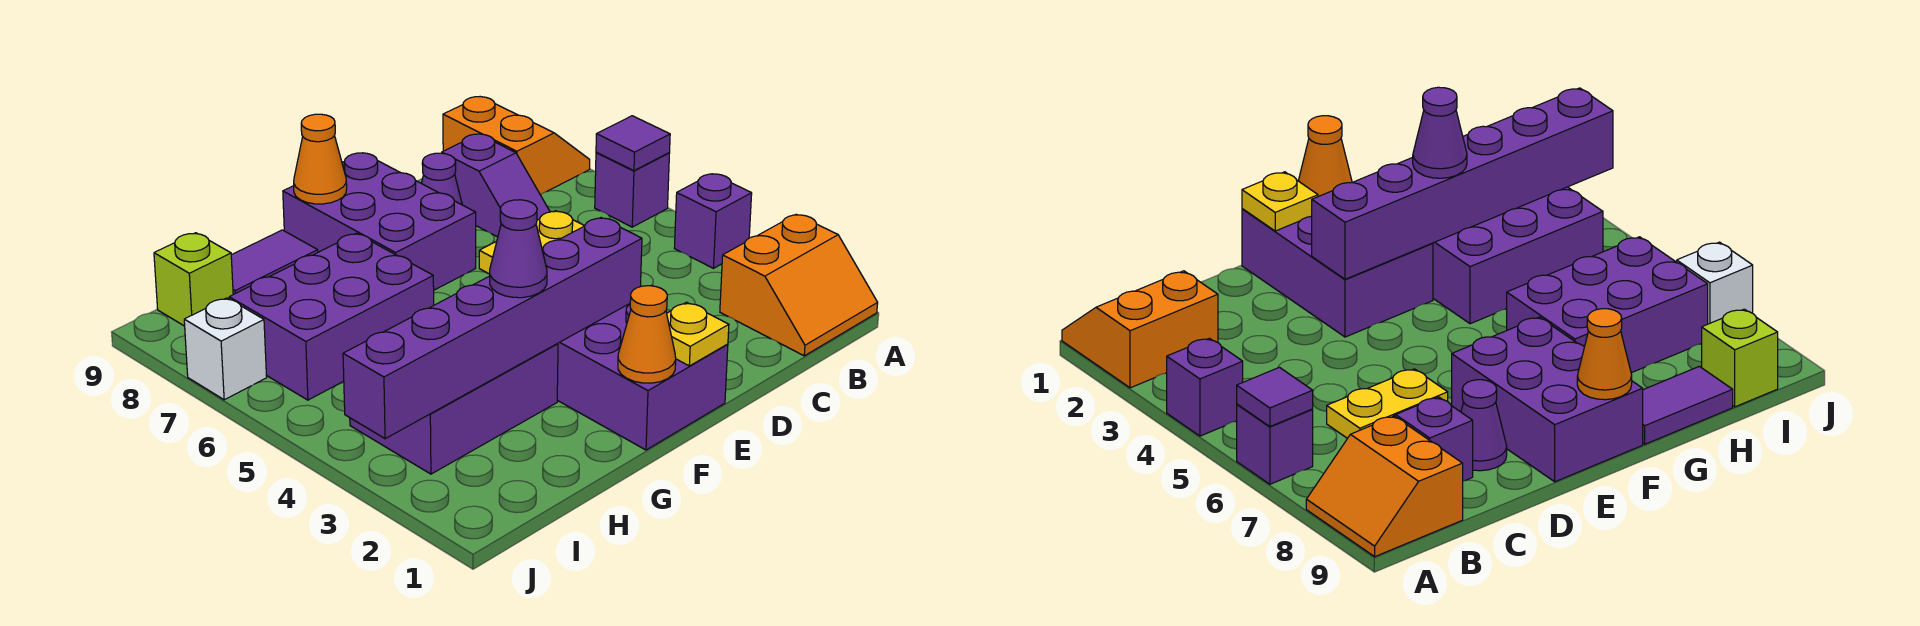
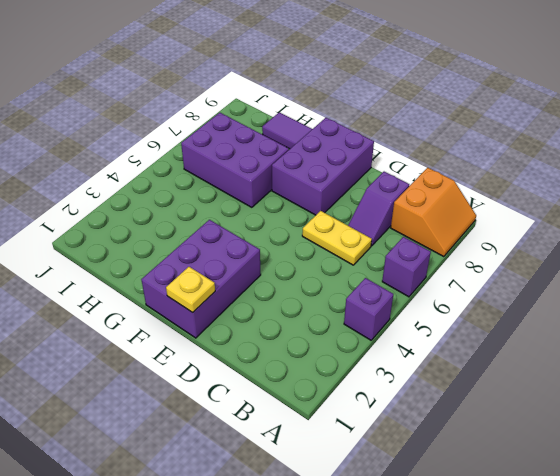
none -> orange slope A1:B2 level 1 top 2
none -> purple cone D8 level 1
none -> purple brick G3:I4 level 1

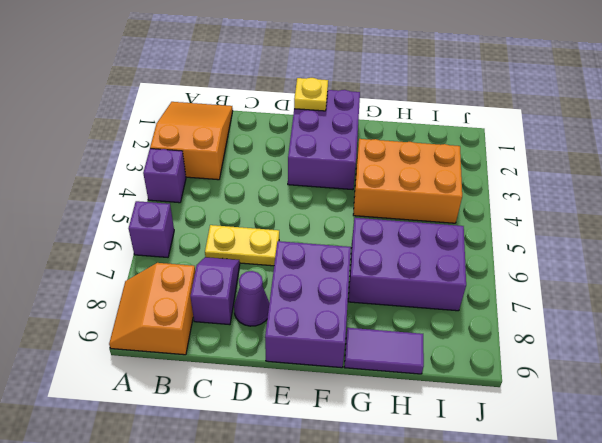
orange slope A1:B3 level 1 top 3 -> orange slope A1:B2 level 1 top 2
orange brick G3:I4 level 1 -> purple brick G3:I4 level 1
none -> lime brick I9 level 1
none -> white brick J7 level 1
none -> purple tile A6 level 2

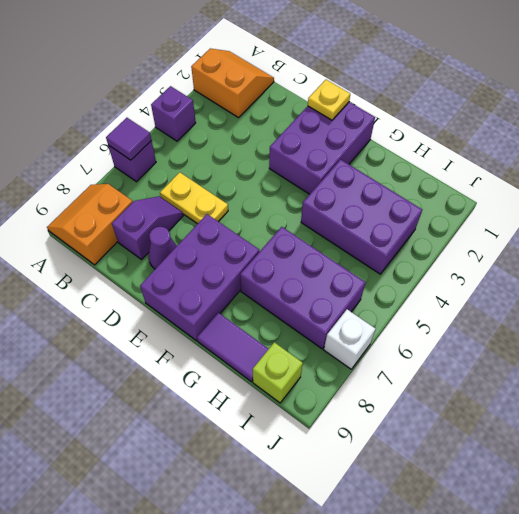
none -> purple brick E3:J3 level 2
none -> orange cone F1 level 2
none -> orange cone F9 level 2

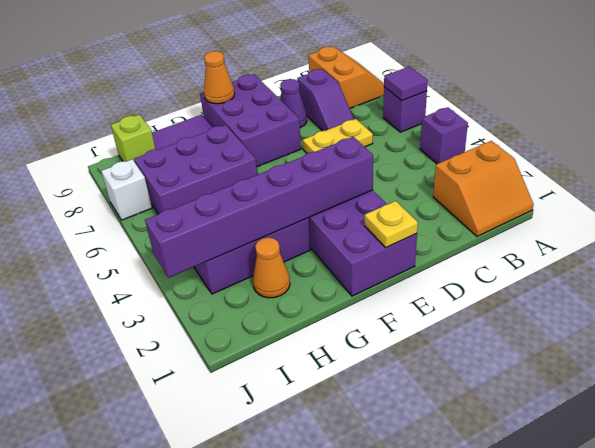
orange cone H2 level 1 -> orange cone F1 level 2
none -> purple cone G3 level 3

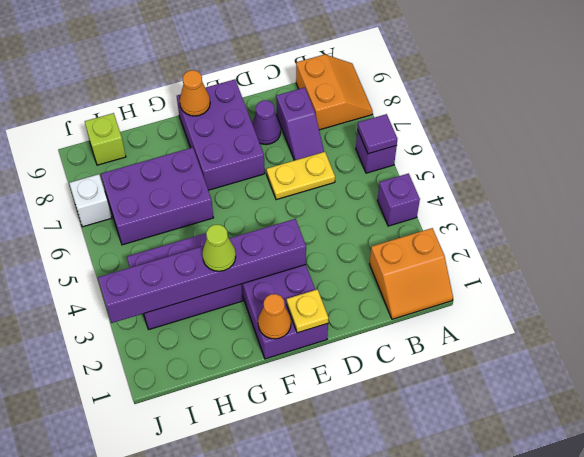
lime cone G3 level 3 -> purple cone G3 level 3
none -> purple tile G9:H9 level 1

